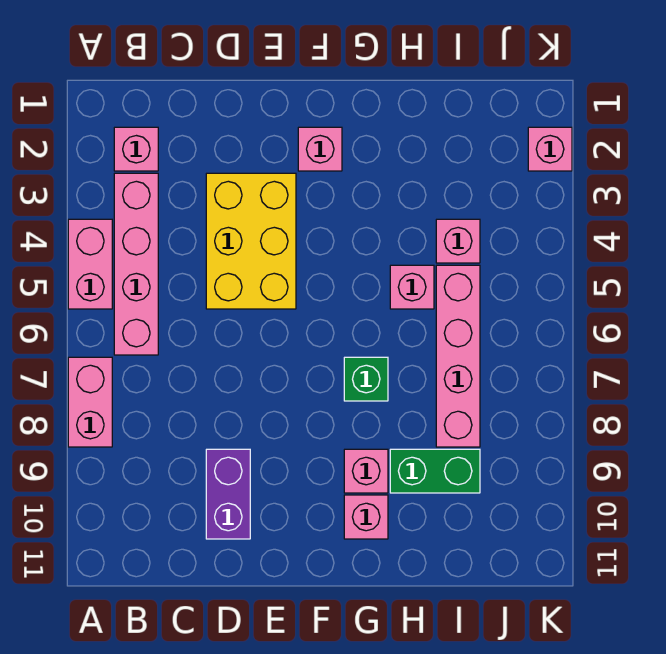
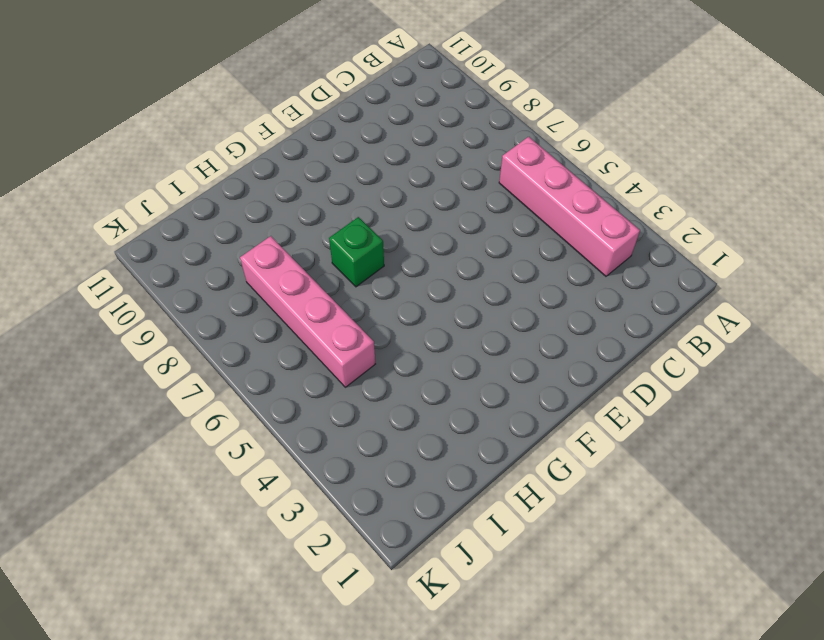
none -> pink brick A4:A5 level 1
none -> pink brick A7:A8 level 1
none -> pink brick B2 level 1

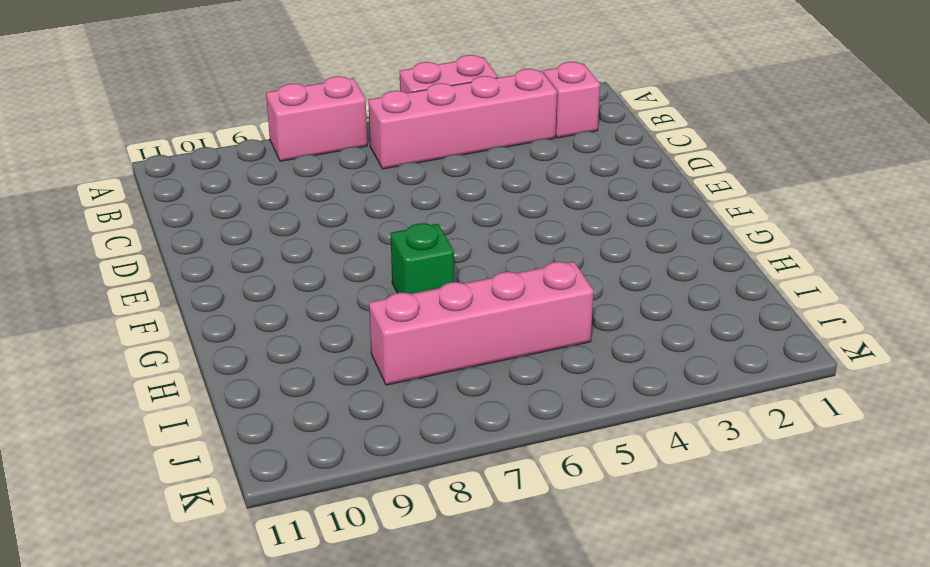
none -> yellow brick D3:E5 level 1
none -> purple brick D9:D10 level 1
none -> pink brick F2 level 1

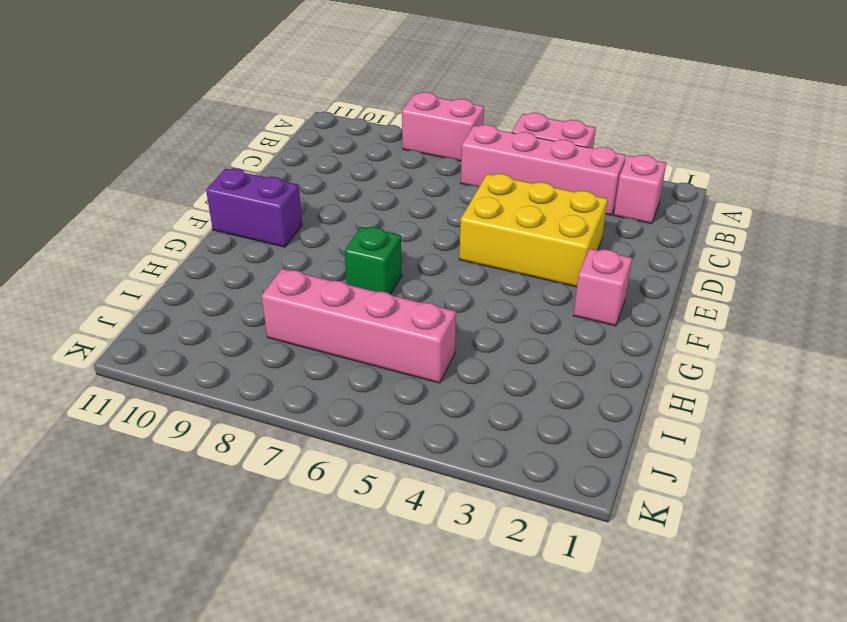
purple brick F10:F11 level 1 -> purple brick D9:D10 level 1
none -> pink brick G9 level 1
none -> pink brick G10 level 1
none -> pink brick H5 level 1

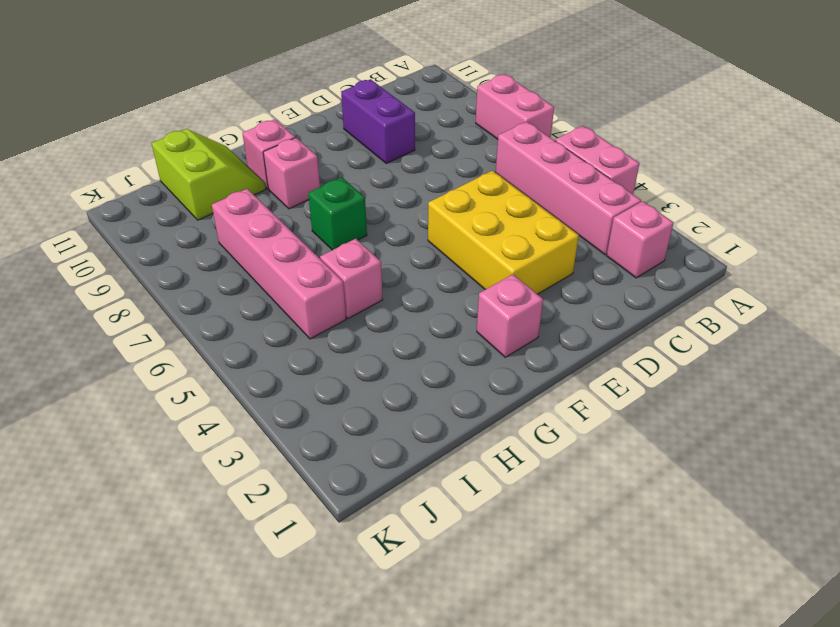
lime slope H10:I11 level 1 top I -> none
none -> green brick H9:I9 level 1
none -> pink brick I4 level 1
none -> pink brick K2 level 1

